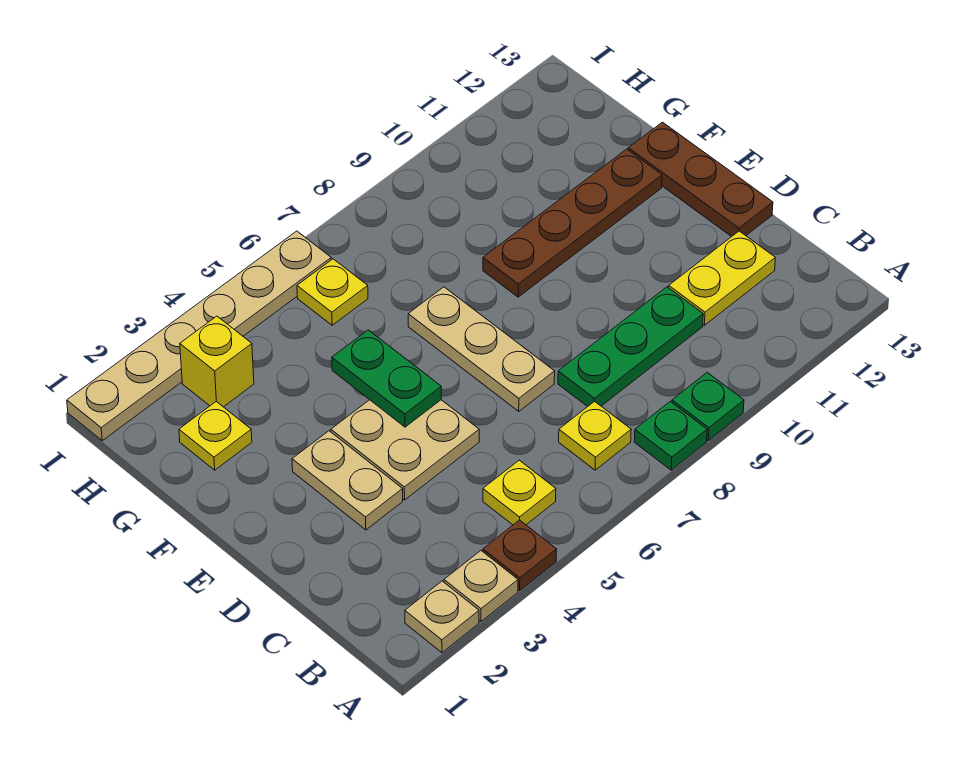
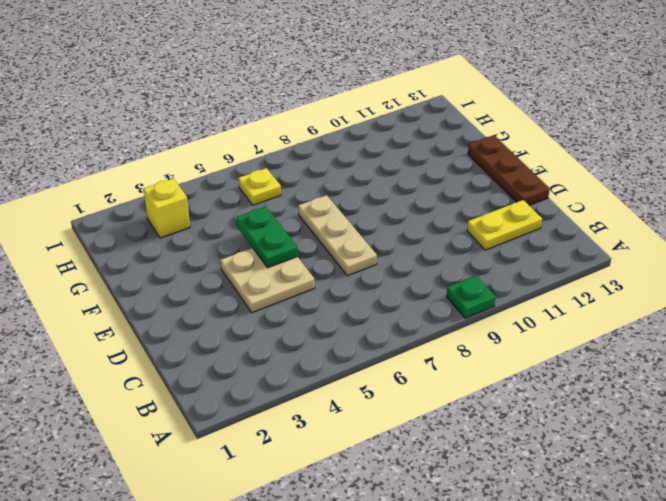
none -> tan plate A2 level 1
none -> tan plate A3 level 1
none -> brown plate A4 level 1

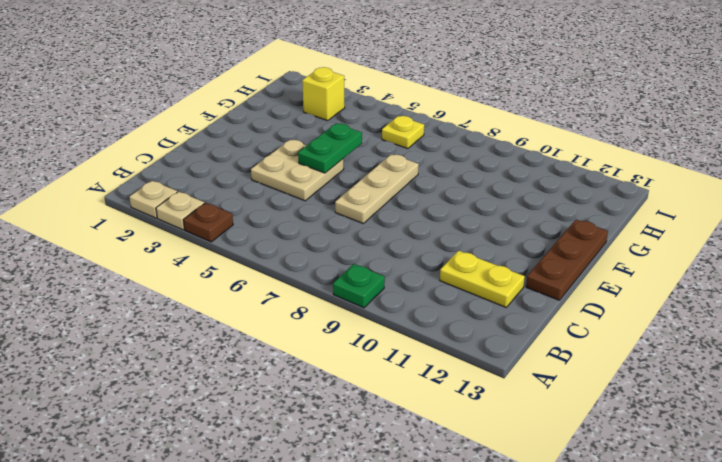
none -> green plate A8 level 1
none -> yellow plate B5 level 1
none -> yellow plate B7 level 1

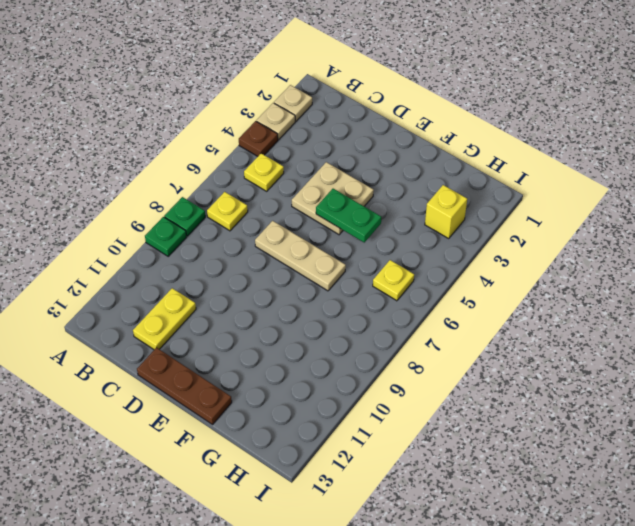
none -> green plate C8:C10 level 1
none -> tan plate D3:E3 level 1
none -> brown plate F9:F12 level 1

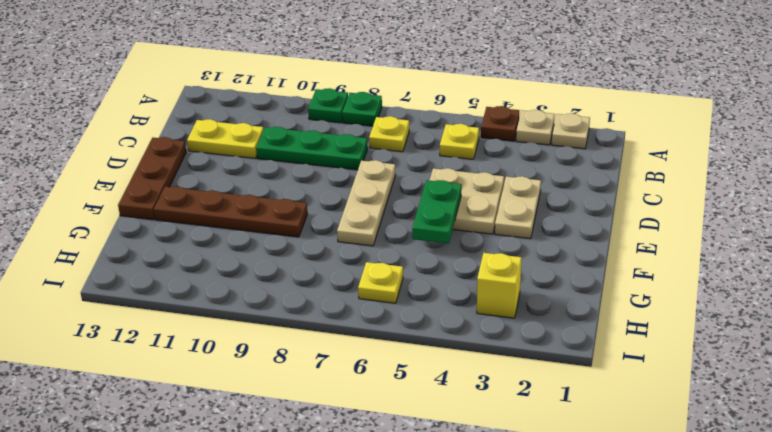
none -> yellow plate G2 level 1
none -> tan plate I1:I6 level 1

